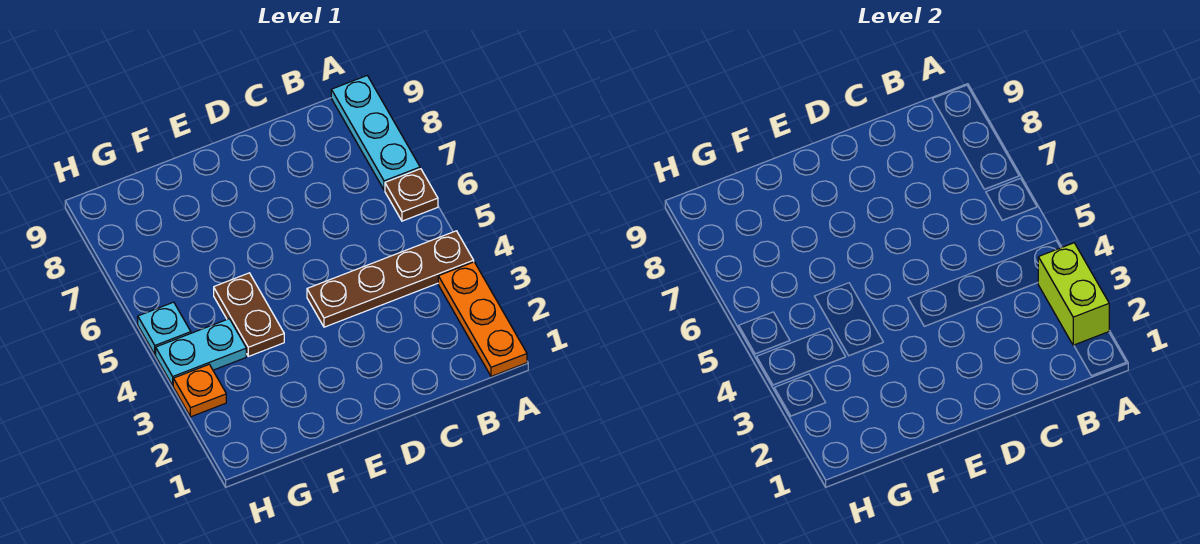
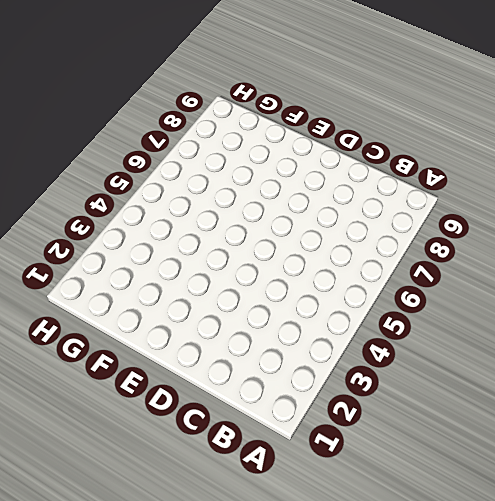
none -> orange plate A1:A3 level 1
none -> brown plate A4:D4 level 1

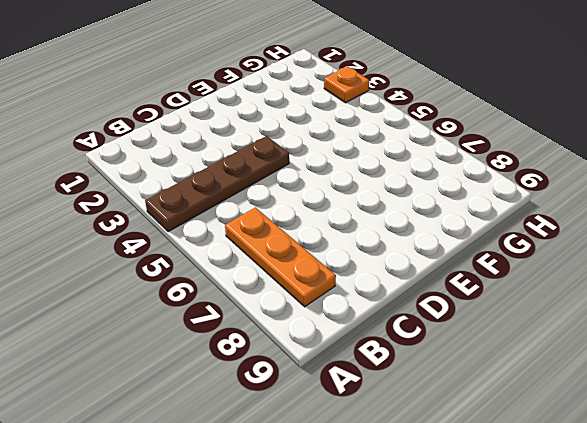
orange plate B6:B8 level 1 -> orange plate A1:A3 level 1
none -> brown plate A6 level 1
none -> cyan plate A7:A9 level 1

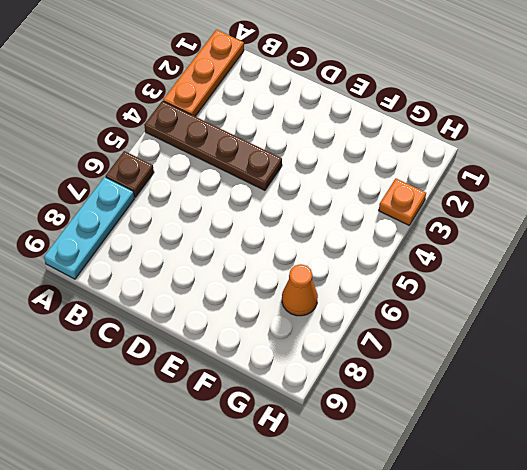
orange cone G7 level 1 -> none
none -> brown plate F4:F5 level 1
none -> cyan plate G4:H4 level 1

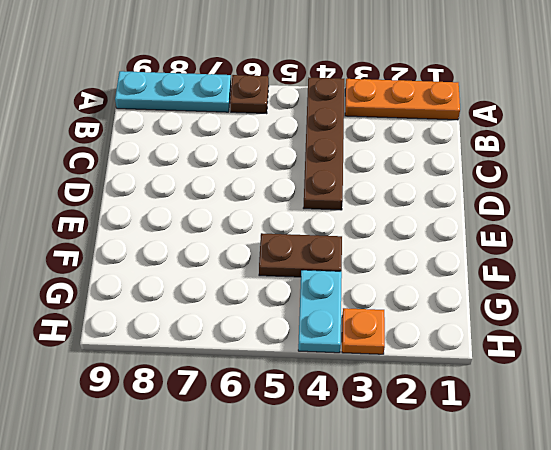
none -> cyan plate H5 level 1
none -> lime brick A2:A3 level 2

